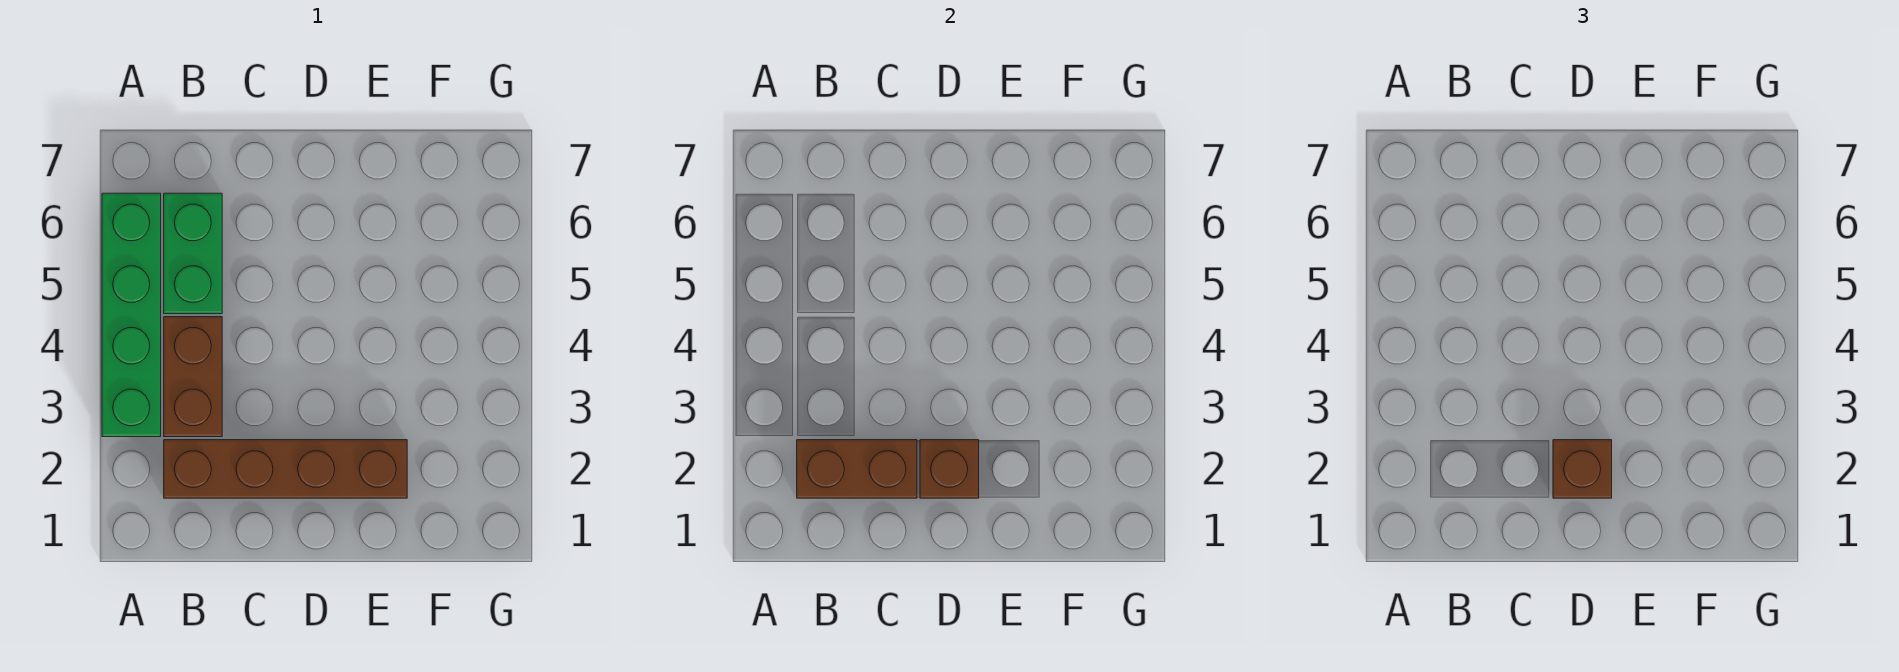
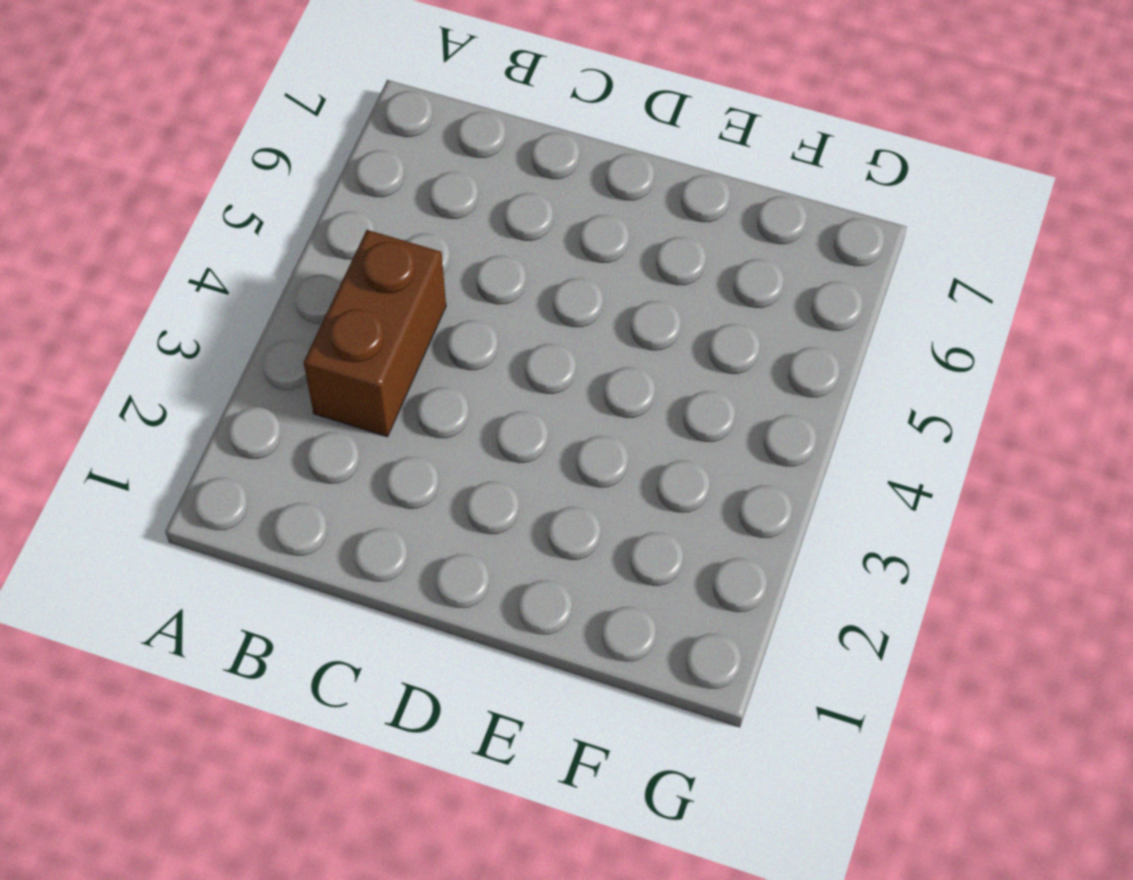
none -> green brick A3:A6 level 1
none -> brown brick B2:E2 level 1

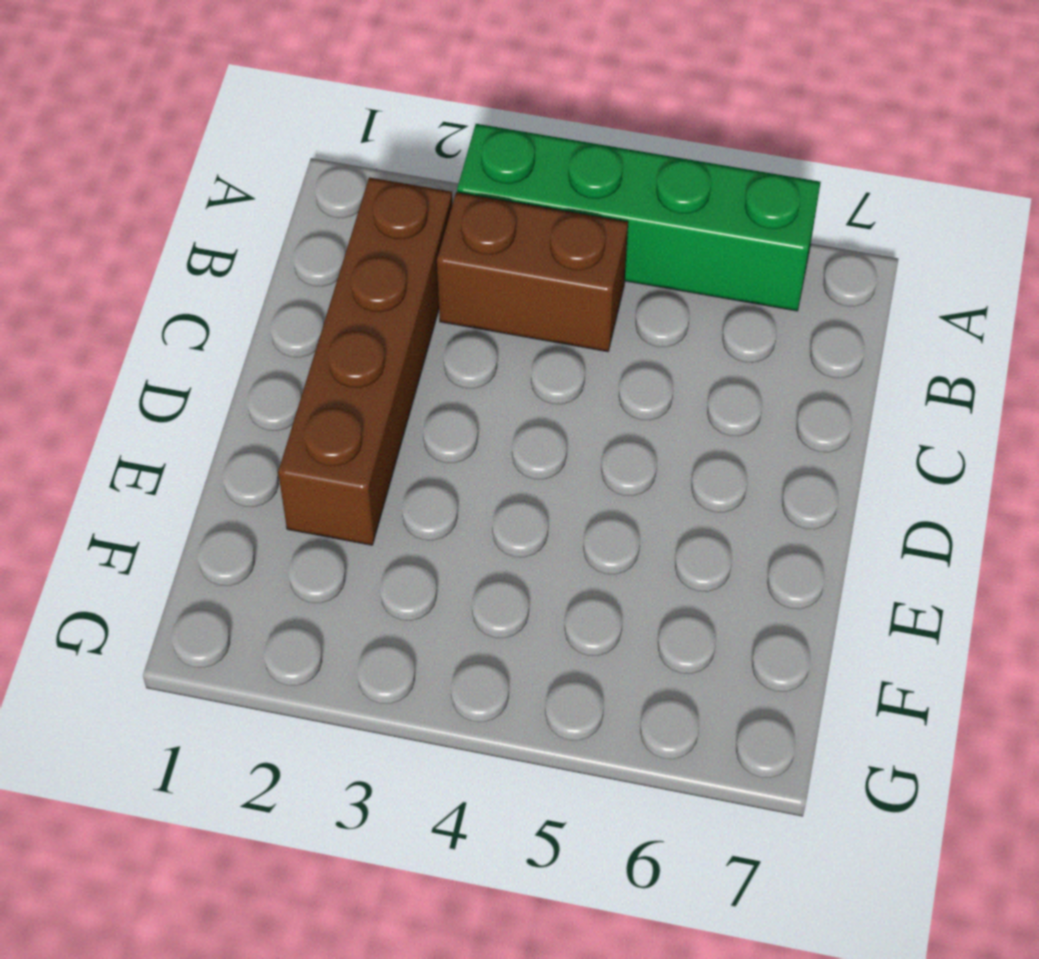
none -> green brick B5:B6 level 1
none -> brown brick B2:C2 level 2

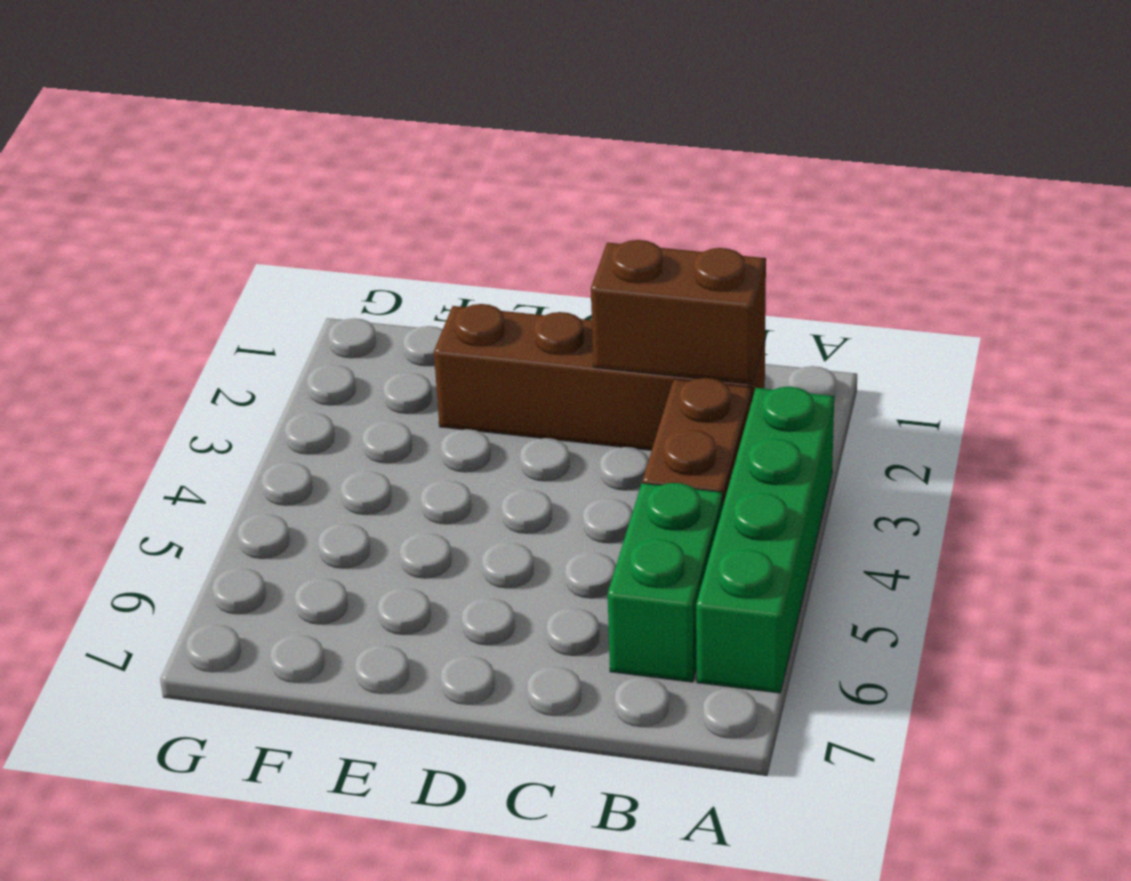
none -> brown brick D2 level 2
none -> brown brick D2 level 3

